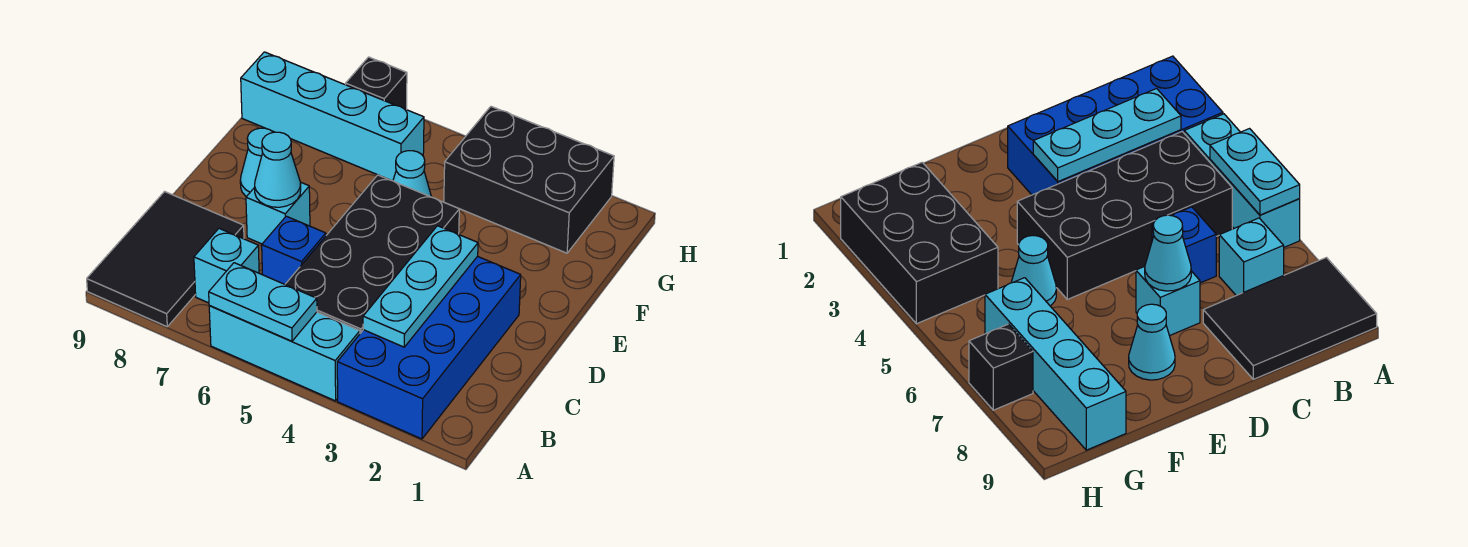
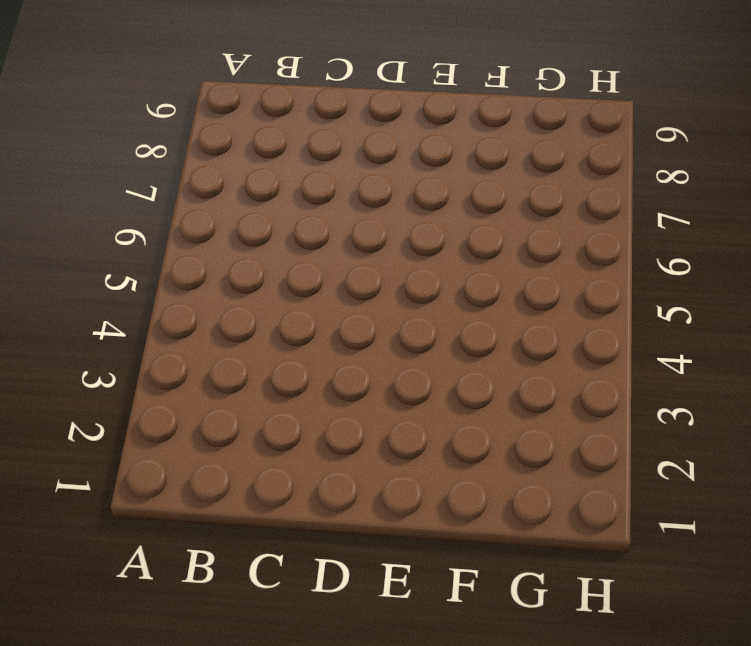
none -> blue brick A2:D3 level 1
none -> cyan brick A4:A6 level 1
none -> black tile A8:C9 level 1

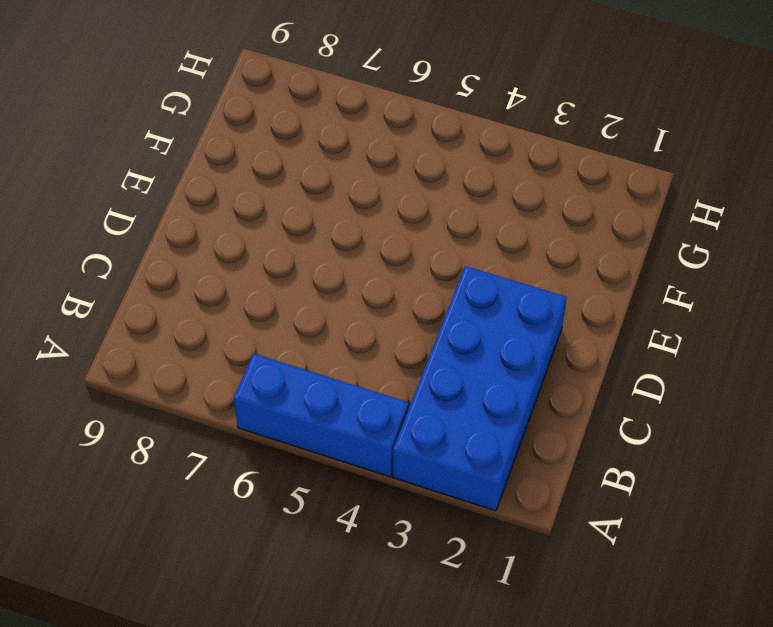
blue brick A4:A6 level 1 -> cyan brick A4:A6 level 1
none -> black tile A8:C9 level 1
none -> black brick B4:E5 level 1
none -> cyan brick B7 level 1

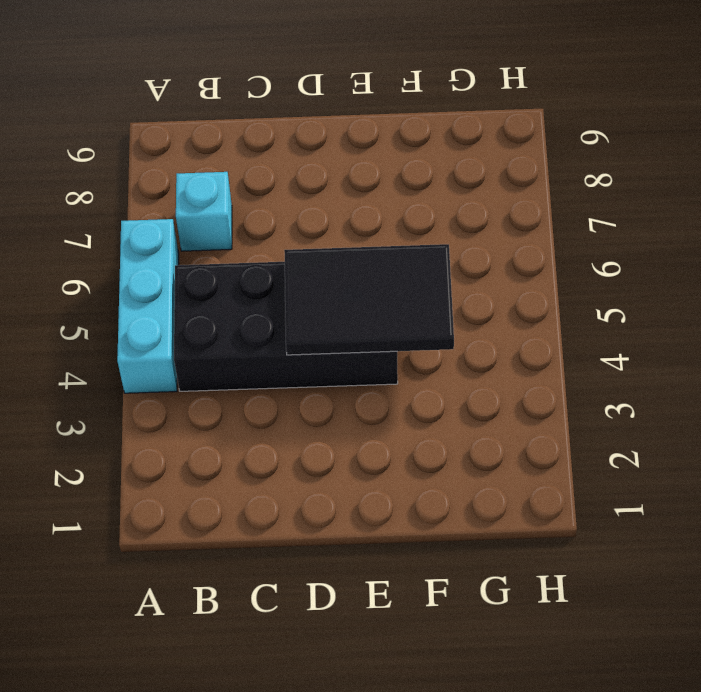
black tile D4:F5 level 2 -> black tile A8:C9 level 1
none -> blue brick A2:D3 level 1
none -> blue brick C6 level 1
none -> cyan brick D7 level 1

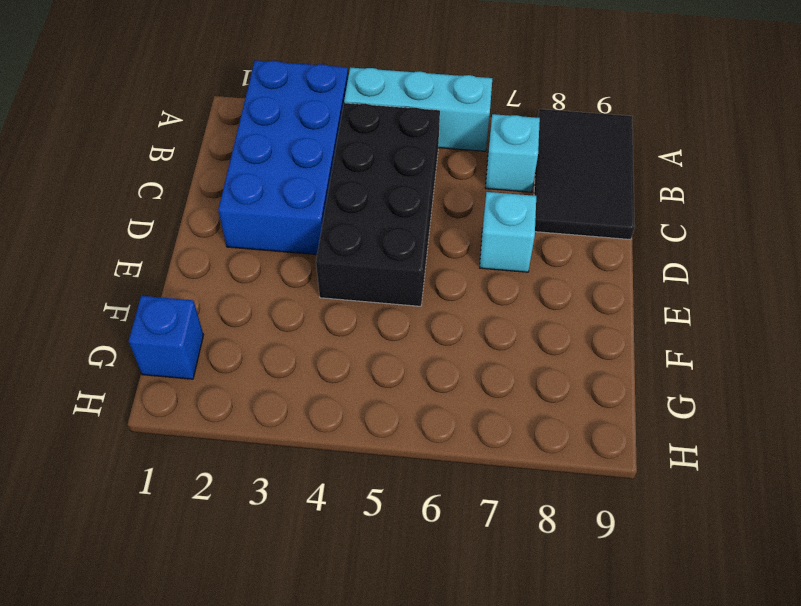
blue brick G1 level 1 -> blue brick C6 level 1
none -> cyan cone E8 level 1
none -> cyan cone F5 level 1
none -> black brick G2:H4 level 1

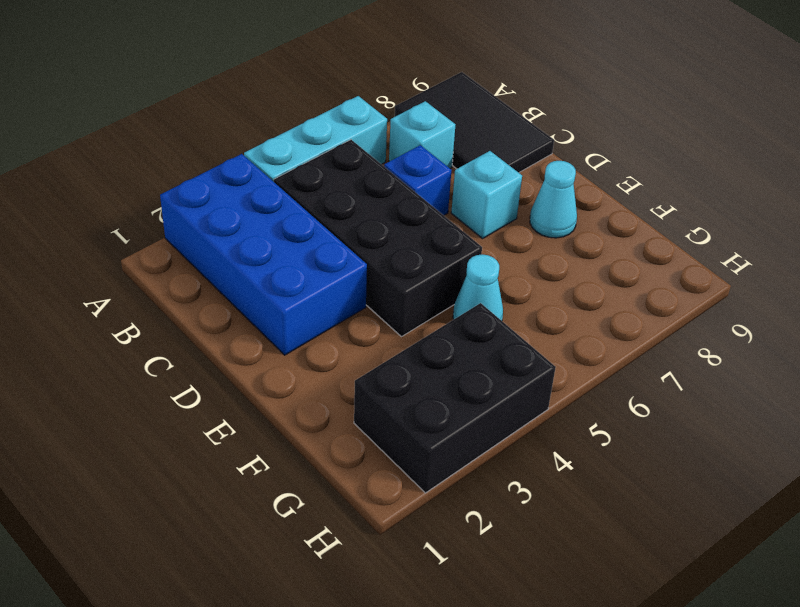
none -> cyan brick G6:G9 level 1
none -> black brick H7 level 1
none -> cyan plate A5:A6 level 2

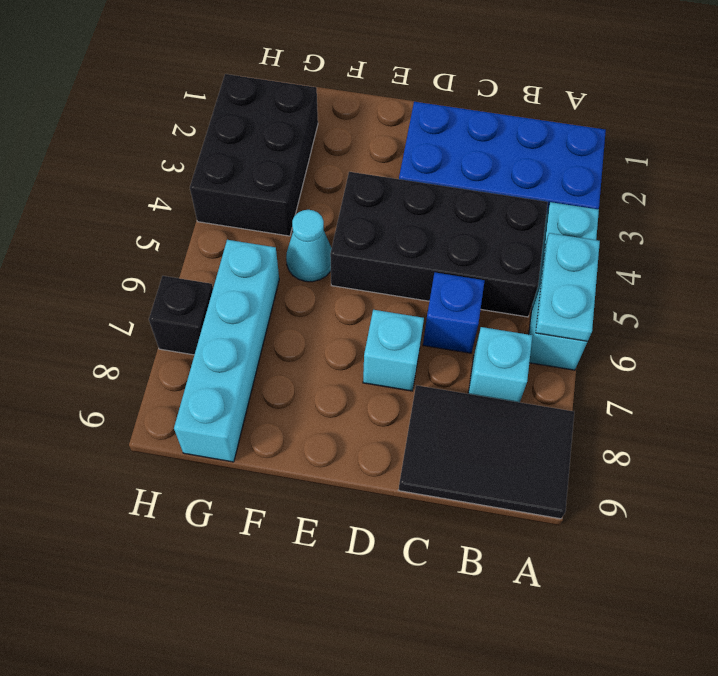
none -> cyan cone E8 level 1
none -> cyan plate B3:D3 level 2
none -> cyan cone D7 level 2

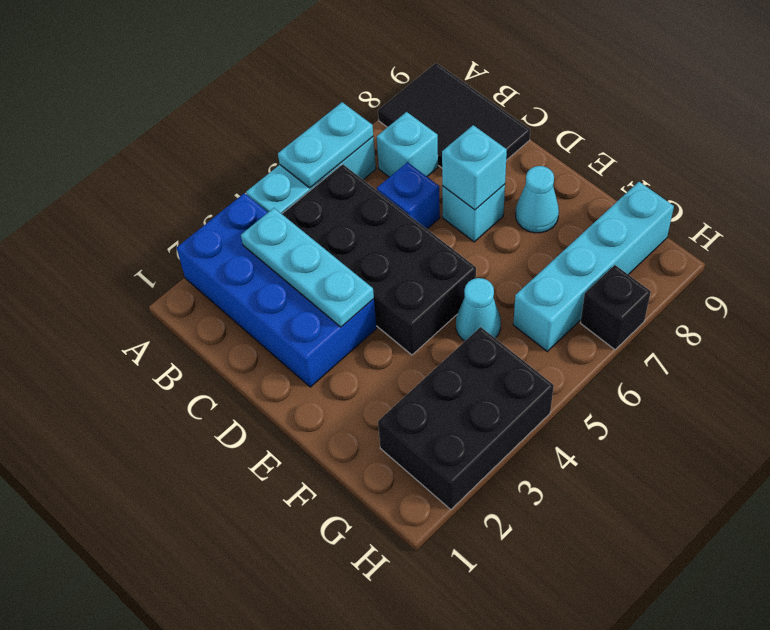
cyan brick D7 level 2 -> cyan cone D7 level 2

